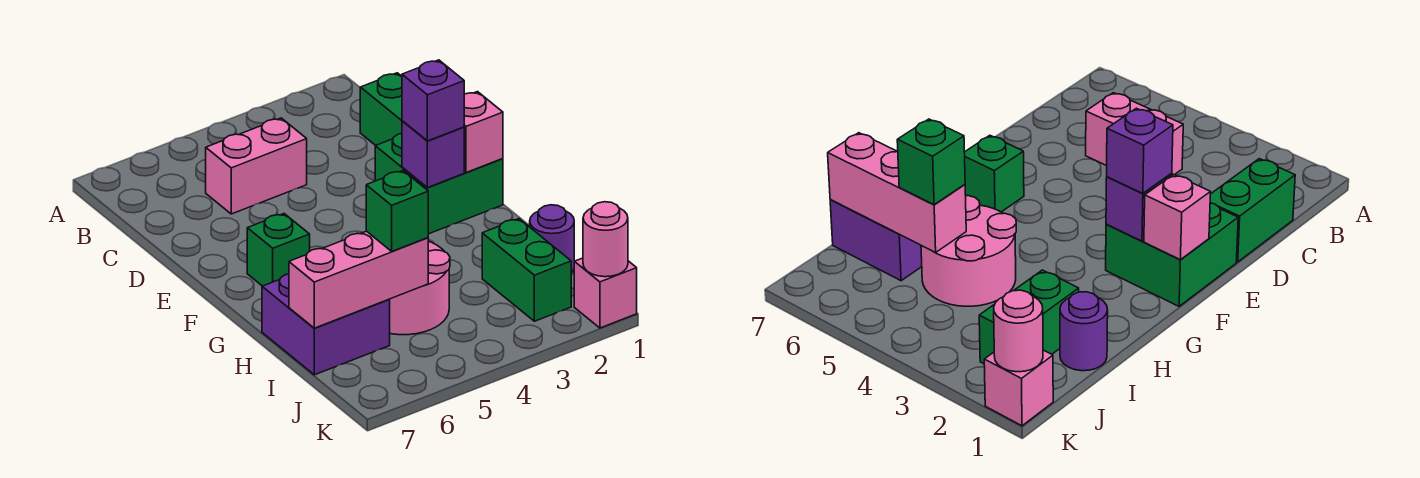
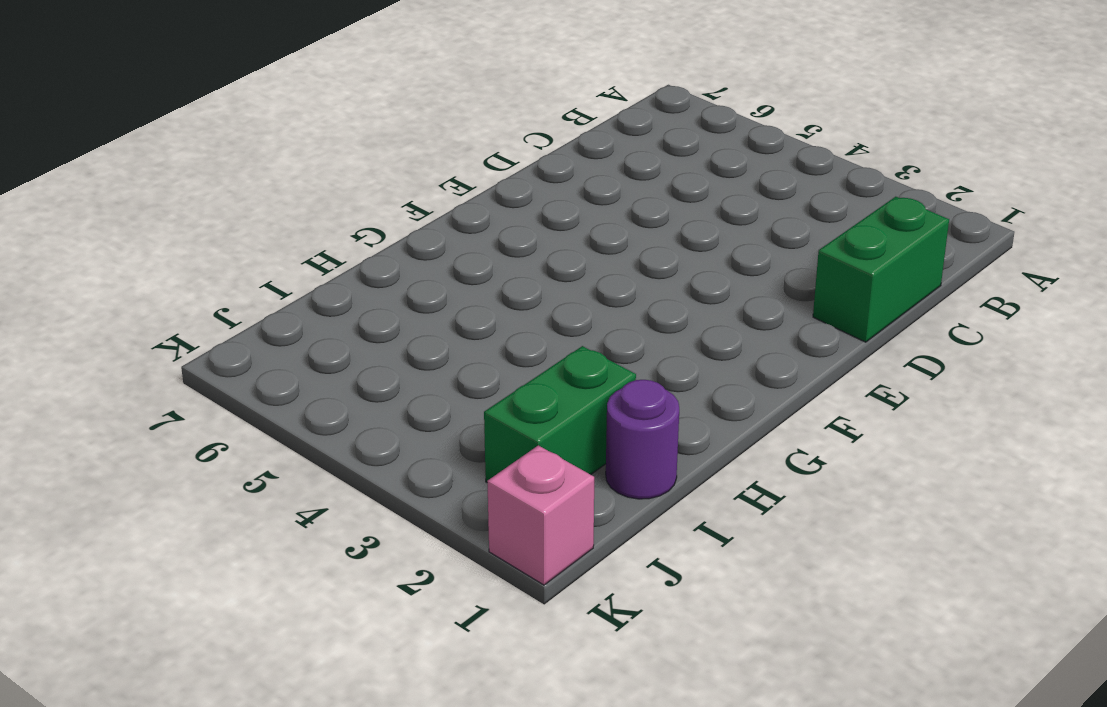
none -> pink brick C4:C5 level 1
none -> green brick E1:F2 level 1
none -> green brick F6 level 1

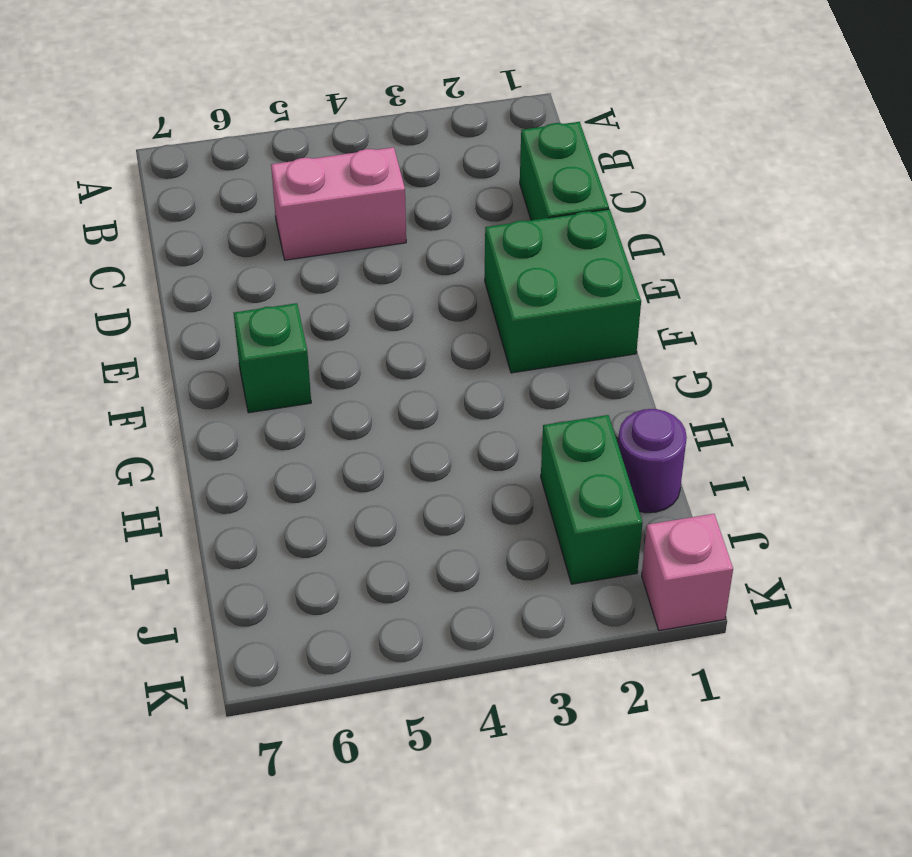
none -> pink round brick H4:I5 level 1
none -> purple brick H6:I7 level 1
none -> pink brick F1 level 2

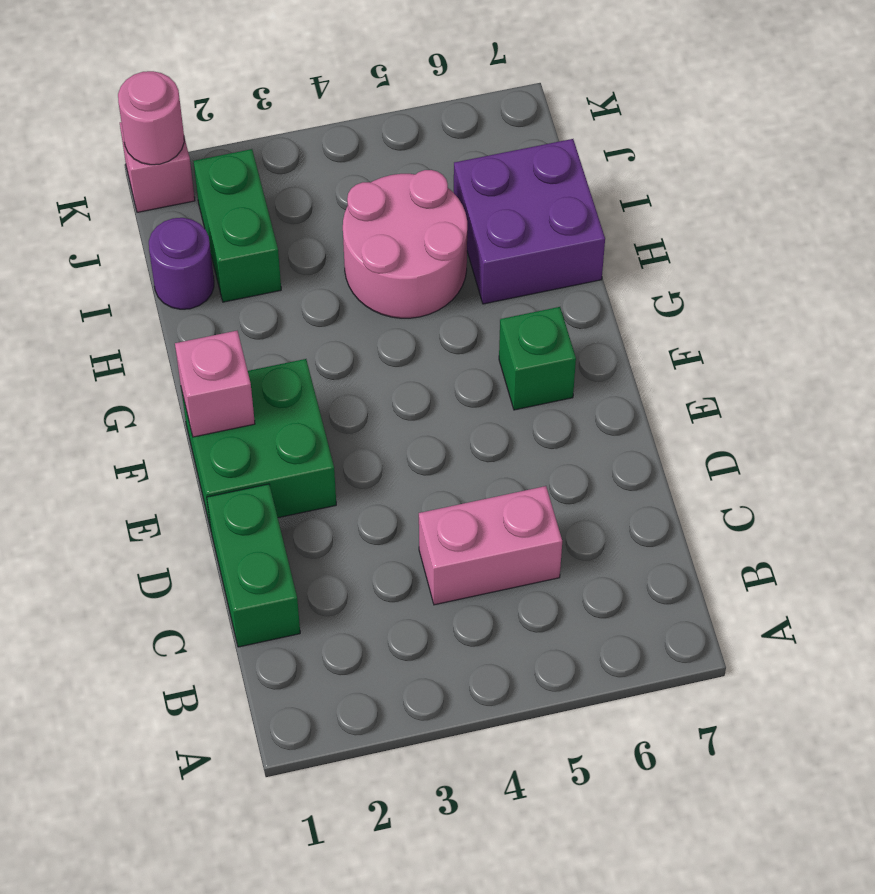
none -> purple brick F2 level 2
none -> pink brick I5:I7 level 2
none -> purple brick F2 level 3

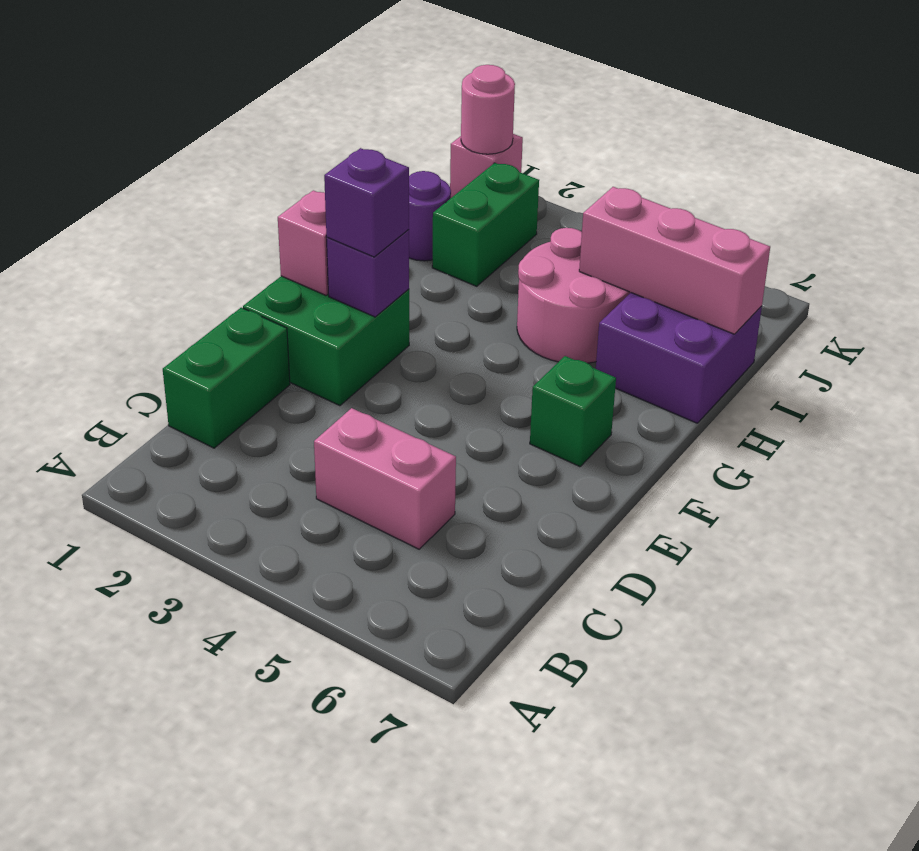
none -> green brick I5 level 3

